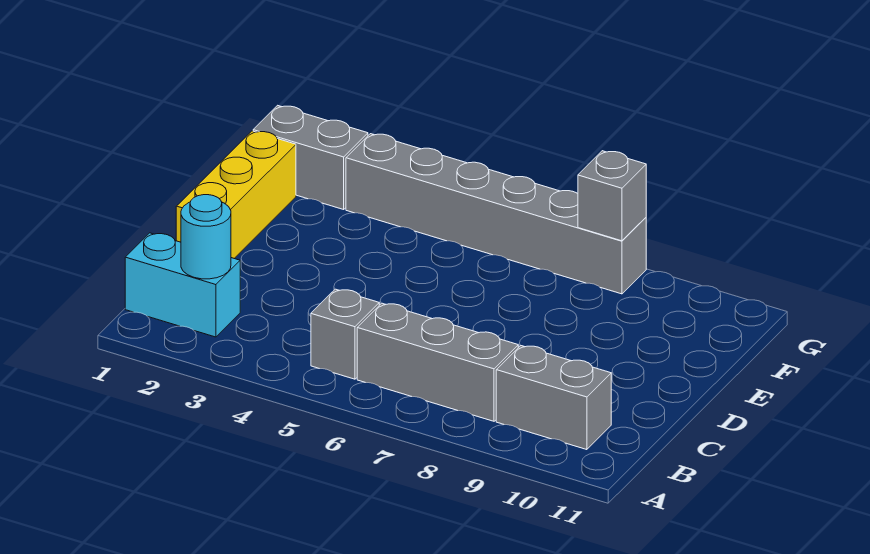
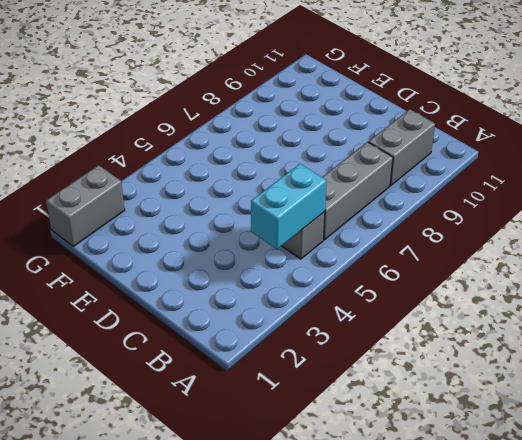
cyan brick B4:B5 level 2 -> cyan brick B1:B2 level 1
none -> yellow brick D1:F1 level 1
none -> grey brick G3:G8 level 1

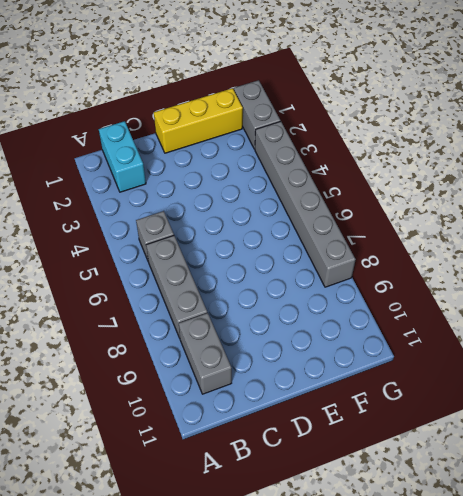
none -> cyan round brick B2 level 2
none -> grey brick G8 level 2

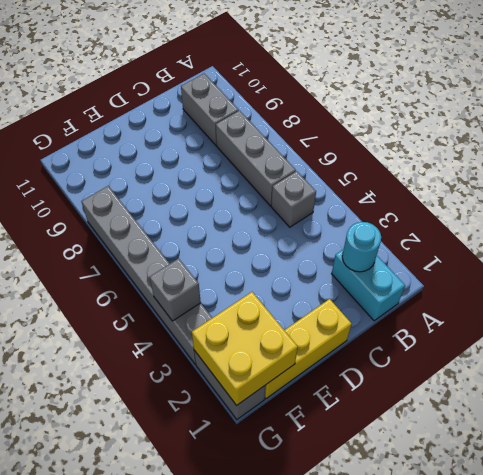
yellow brick F1:G2 level 2 -> none
grey brick G4 level 2 -> grey brick G8 level 2

